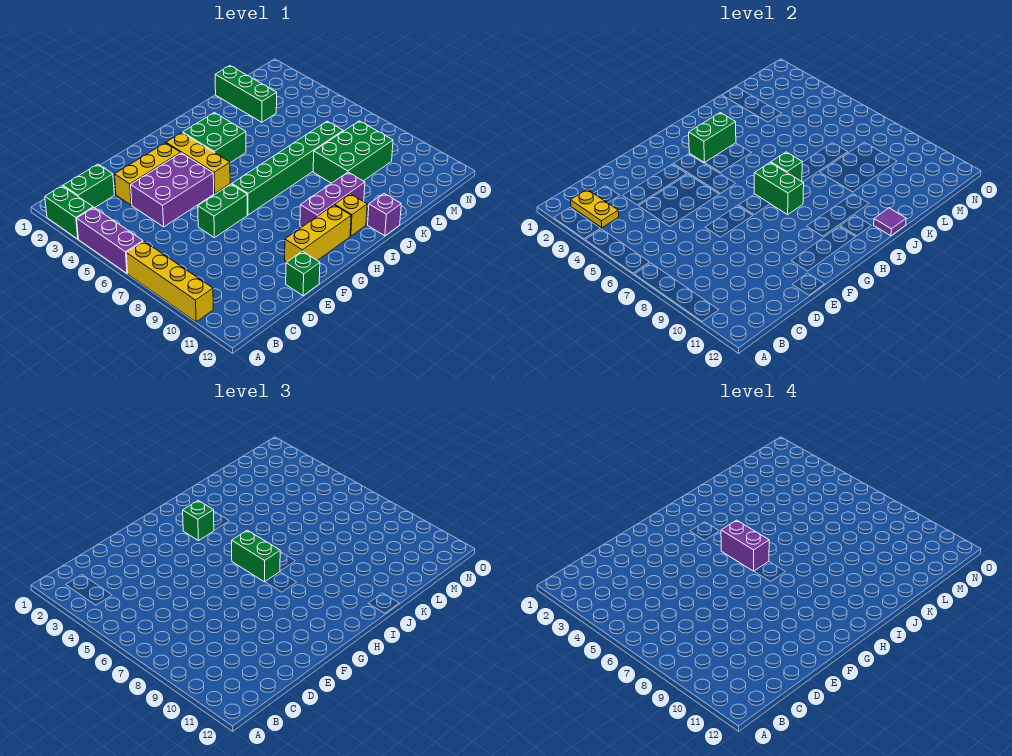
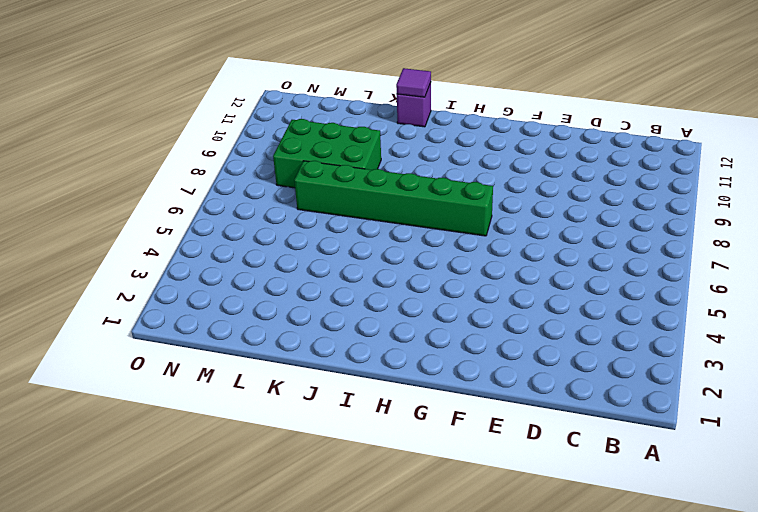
none -> green brick A2:A3 level 1
none -> purple brick A4:A6 level 1
none -> yellow brick A7:A10 level 1

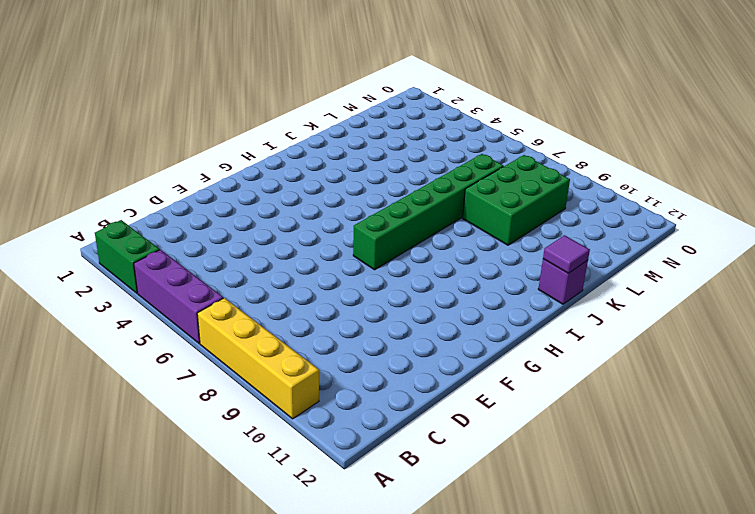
none -> green brick B2:C2 level 1
none -> yellow brick D3:F3 level 1
none -> purple brick D4:F5 level 1

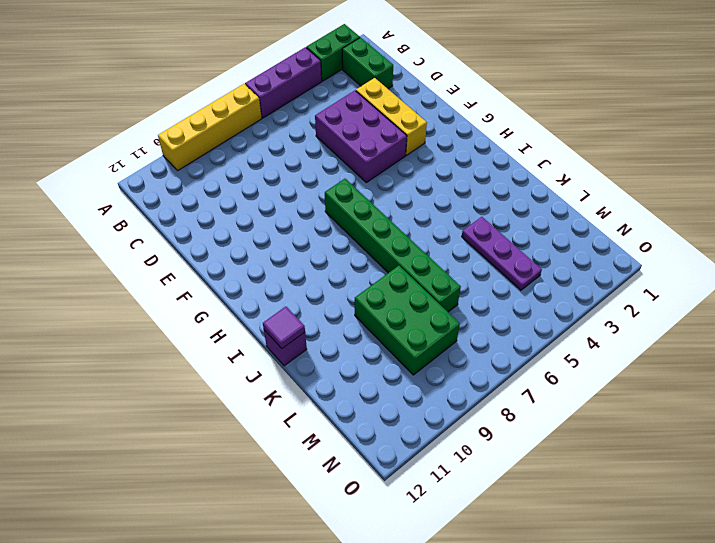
purple plate K4:M4 level 1 -> none
none -> green brick E7:F7 level 1
none -> green brick E12 level 1
none -> yellow brick F11:H11 level 1

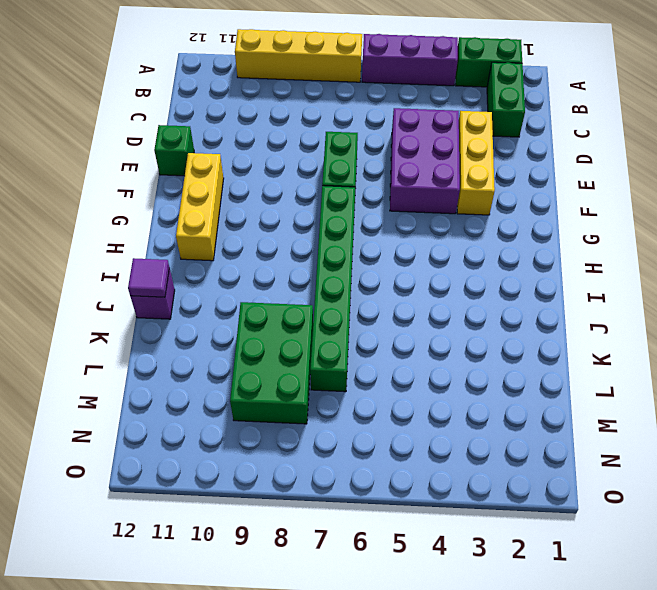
none -> yellow brick G3:G5 level 1
none -> green brick H3:I4 level 1
none -> purple brick H10:J10 level 1

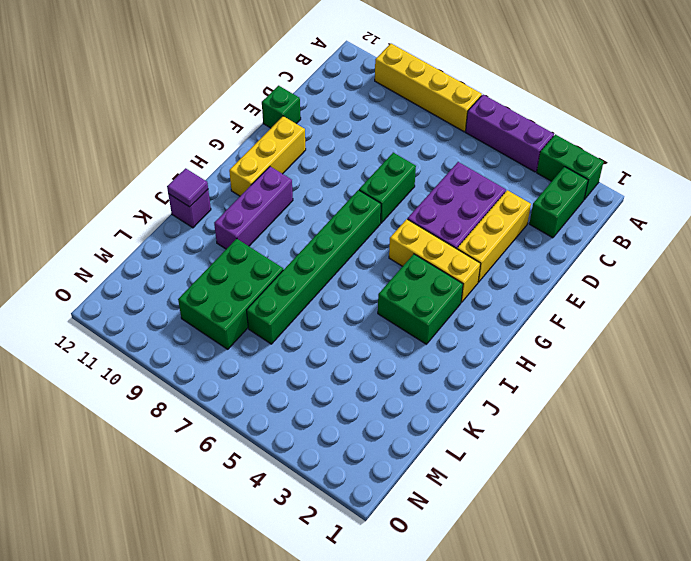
none -> yellow brick I11 level 1
none -> green brick L1:L3 level 1
none -> yellow plate B2:B3 level 2

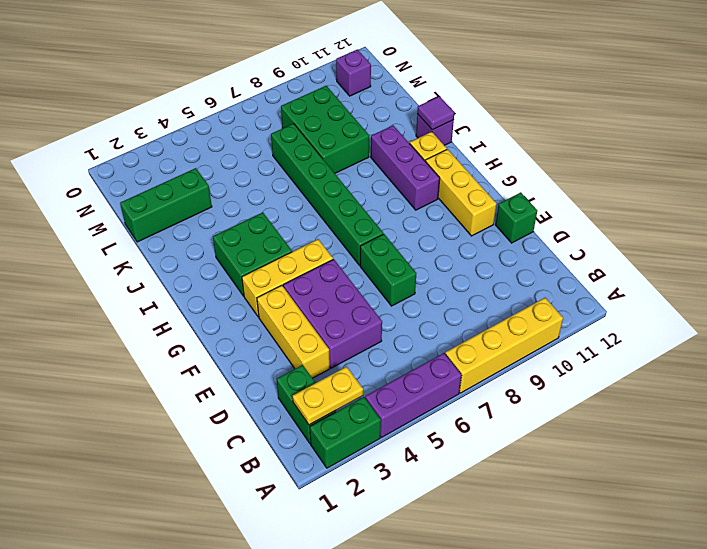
purple brick N11 level 1 -> none
none -> green brick H3:I3 level 2
none -> green brick H7:H8 level 2
none -> green brick I7 level 2

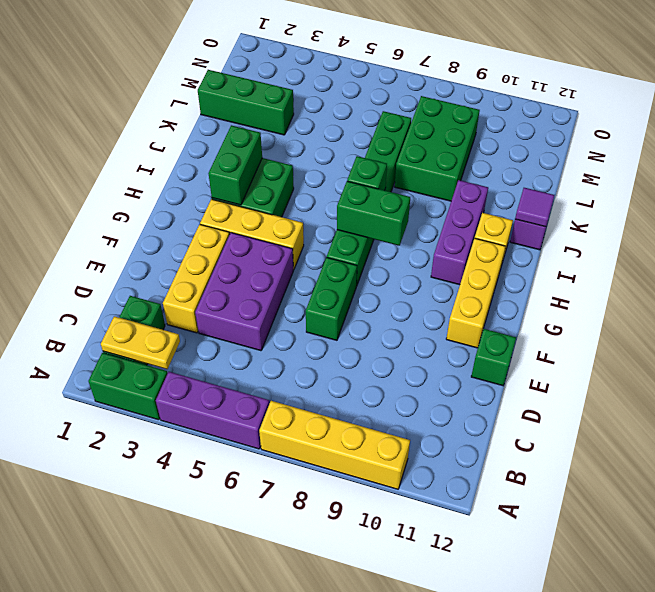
none -> green brick H3 level 3
none -> green brick H6:H7 level 3
none -> purple brick H5:H6 level 4

